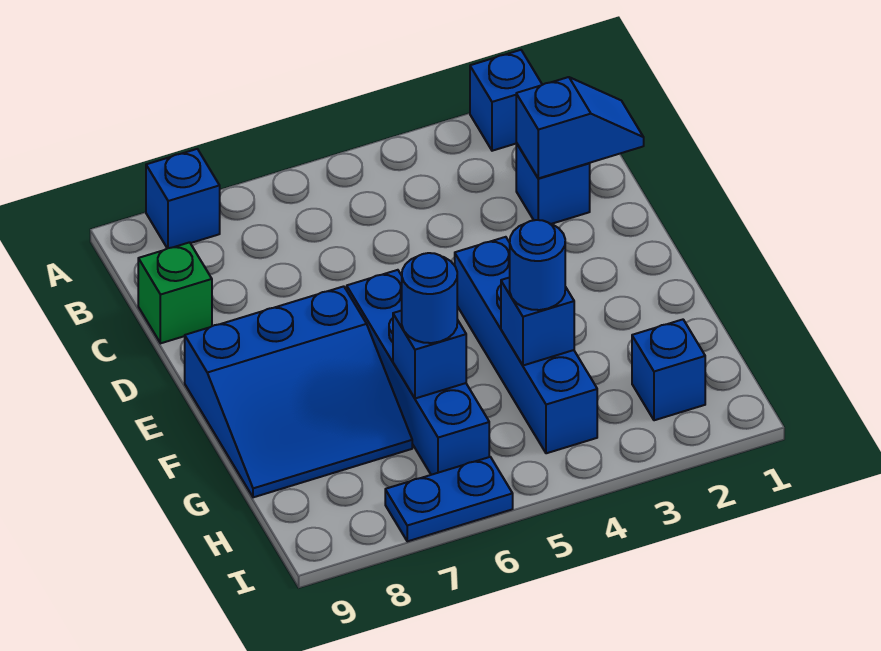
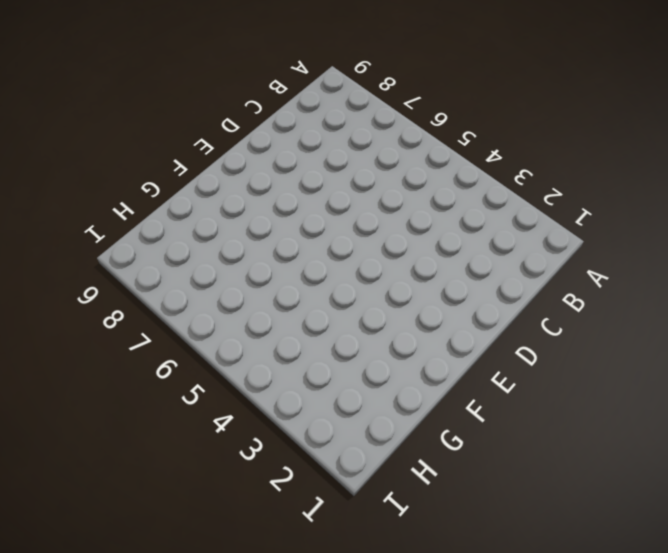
none -> blue brick A2 level 1
none -> blue brick A8 level 1
none -> blue brick C2 level 1

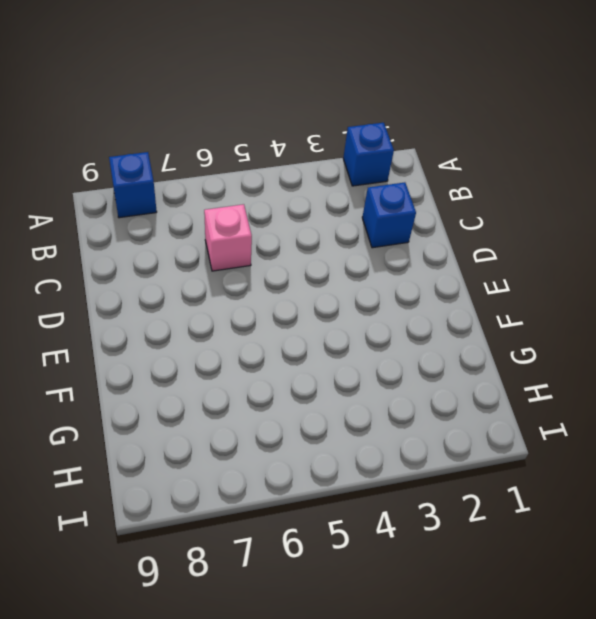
pink brick C6 level 1 -> none
none -> green brick C9 level 1
none -> blue brick E4:H4 level 1
none -> blue brick E6:H6 level 1

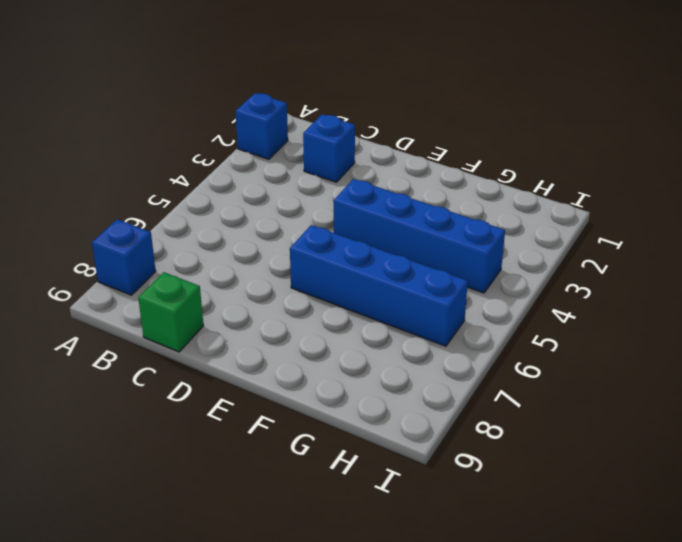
none -> blue slope E7:G9 level 1 top E
none -> blue brick H2 level 1
none -> blue plate I6:I7 level 1

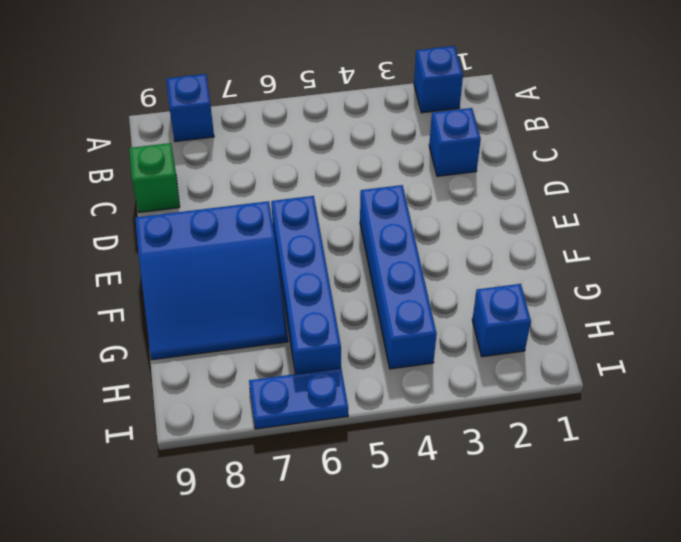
none -> blue slope C1:C2 level 2 top 2
none -> blue brick G4 level 2
none -> blue brick G6 level 2

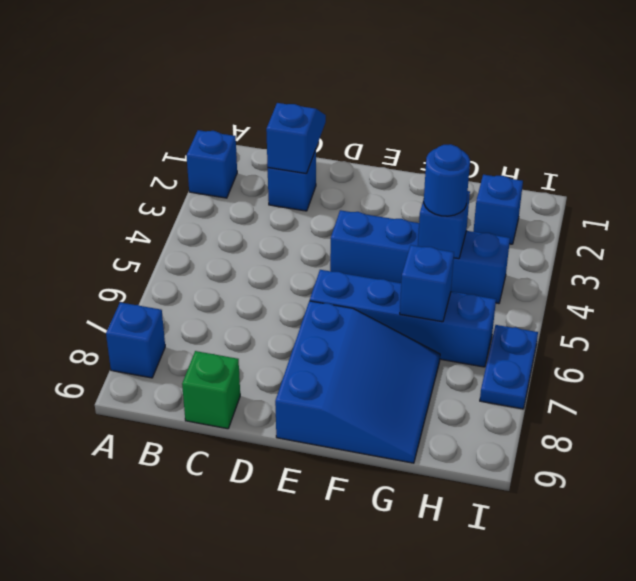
none -> blue round brick G6 level 3

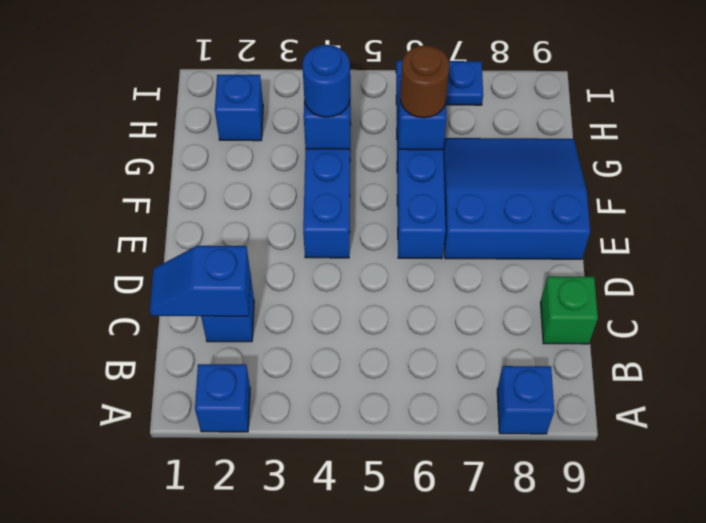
brown round brick G6 level 3 -> blue round brick G6 level 3

